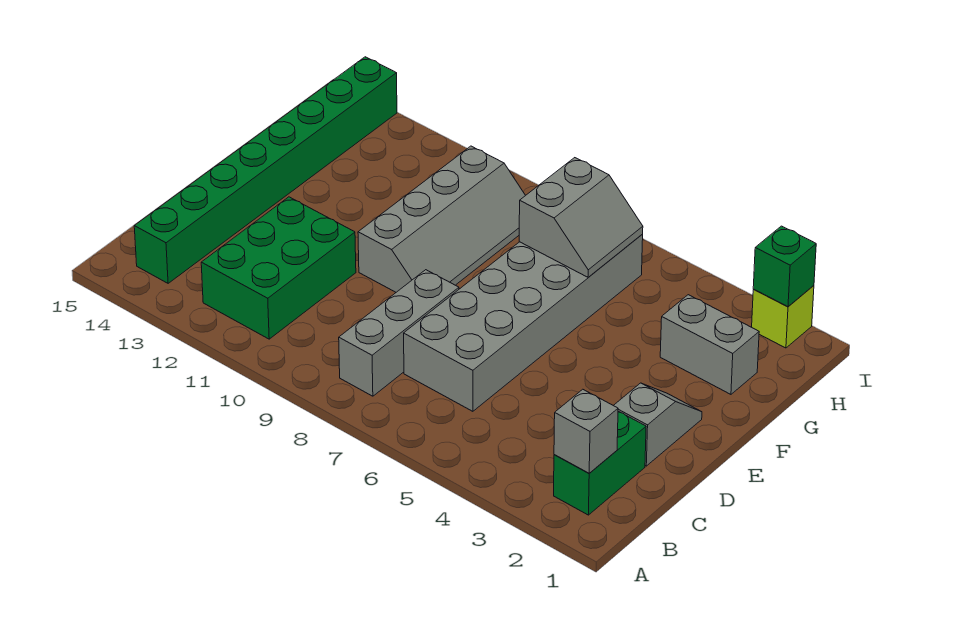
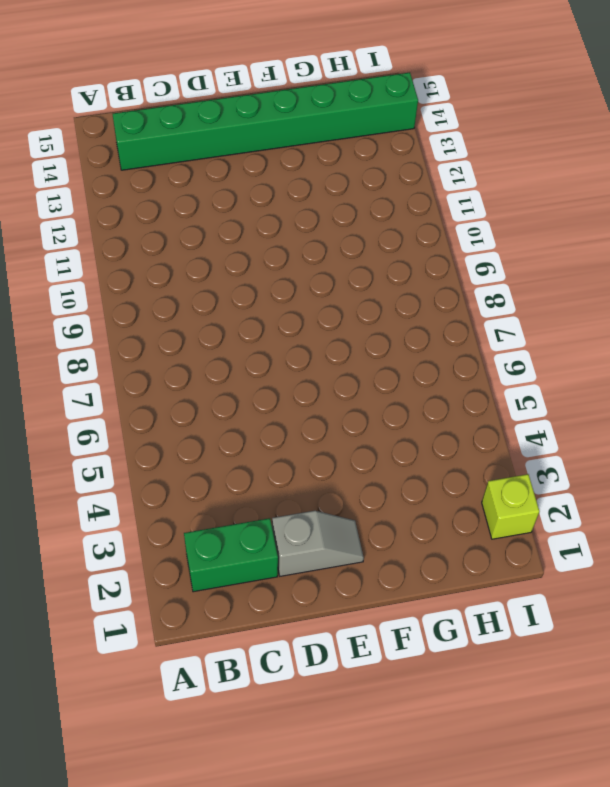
none -> grey brick B8:D8 level 1
none -> green brick B11:D12 level 1
none -> grey brick C6:H7 level 1

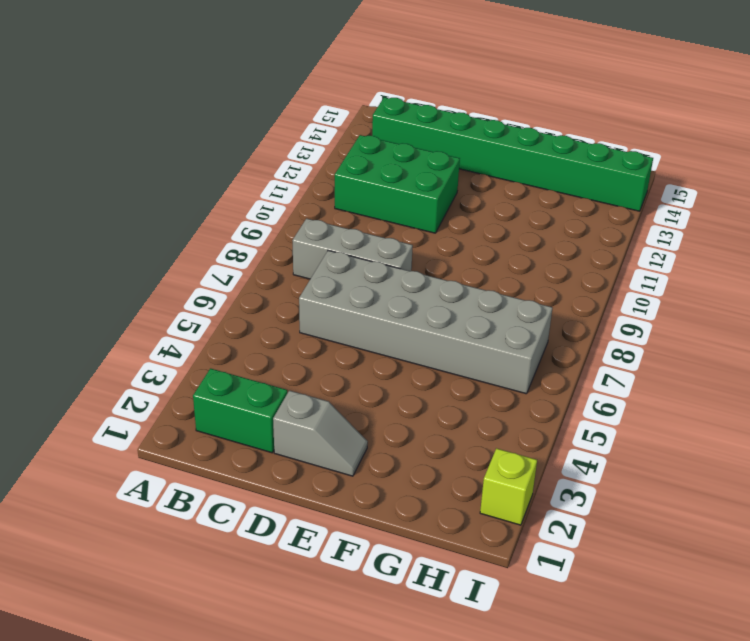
none -> grey slope E9:H10 level 1 top 10
none -> grey brick G2:G3 level 1
none -> grey brick B2 level 2

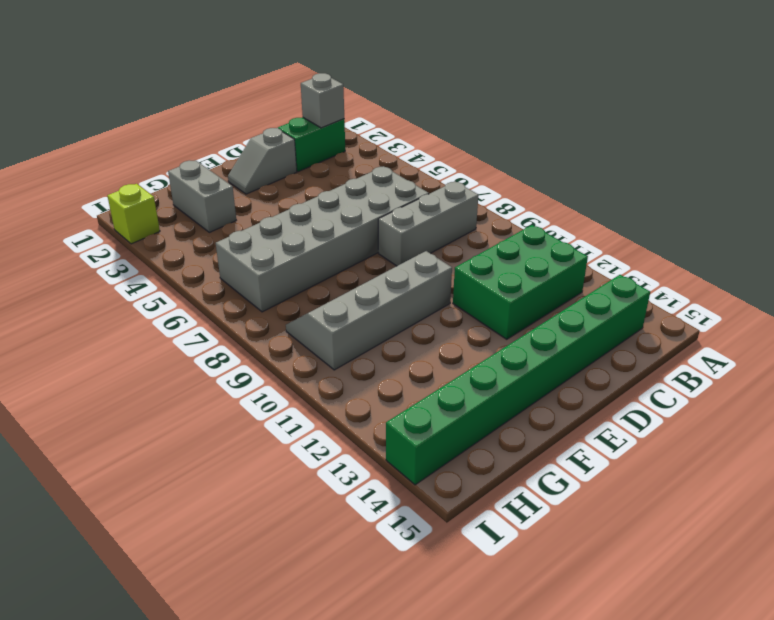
none -> grey slope G6:H7 level 2 top 7
none -> green brick I2 level 2

